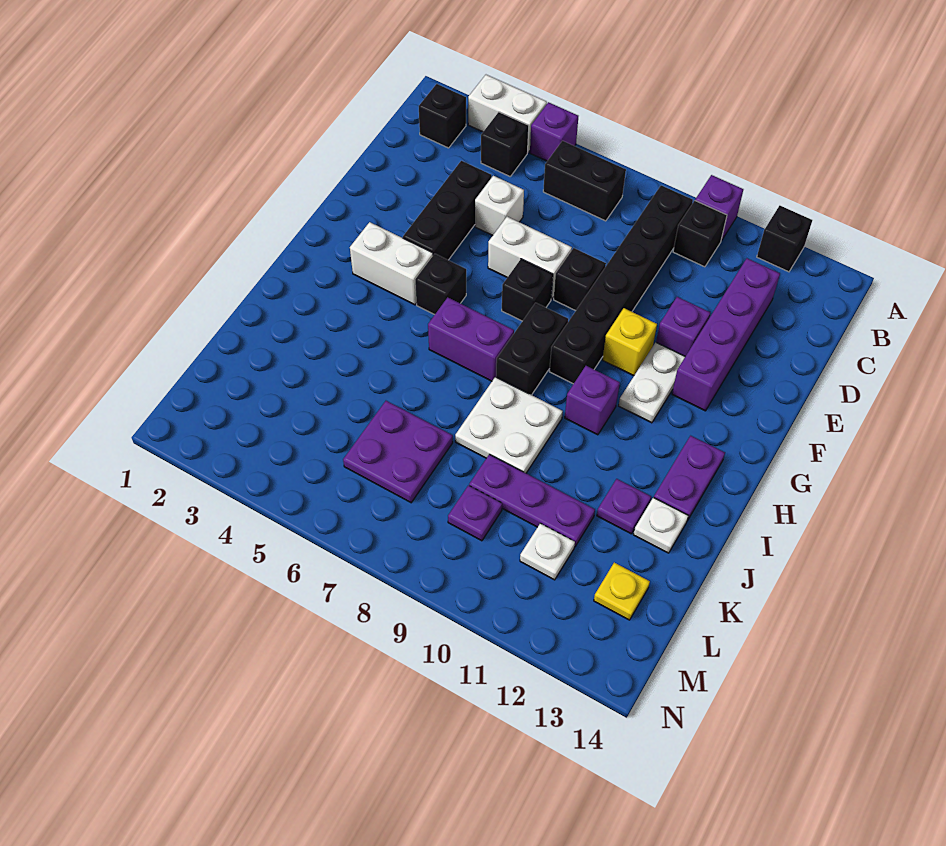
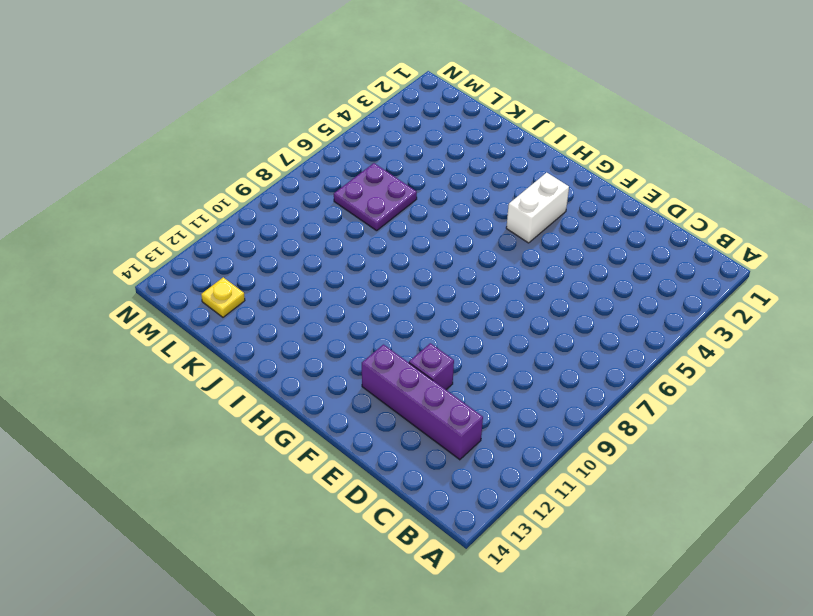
none -> white brick A3:A4 level 1
none -> purple brick A5 level 1
none -> purple brick A10 level 1
none -> black brick A12 level 1

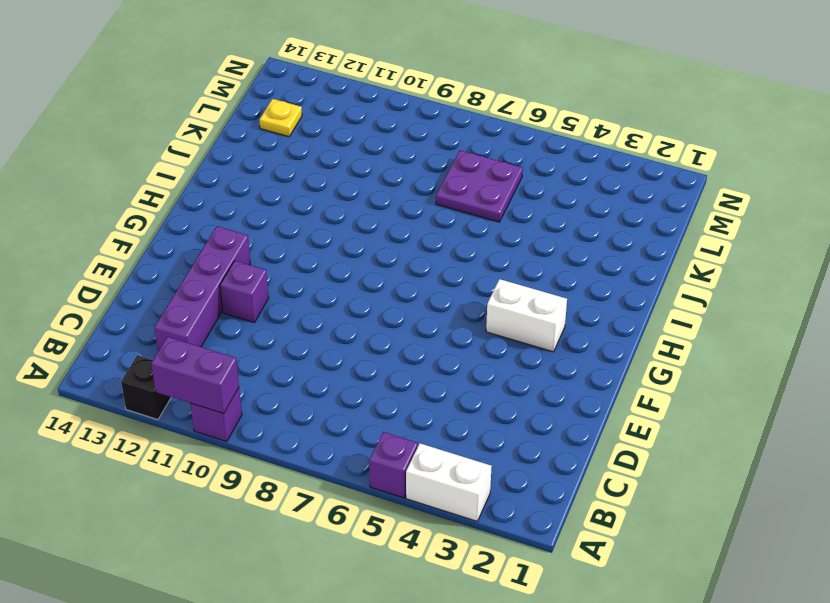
purple brick A10:A11 level 2 -> purple brick H6:H7 level 1
none -> black brick B2 level 1
none -> black brick B4 level 1
none -> black brick B6:B7 level 1
none -> black brick B9:G9 level 1

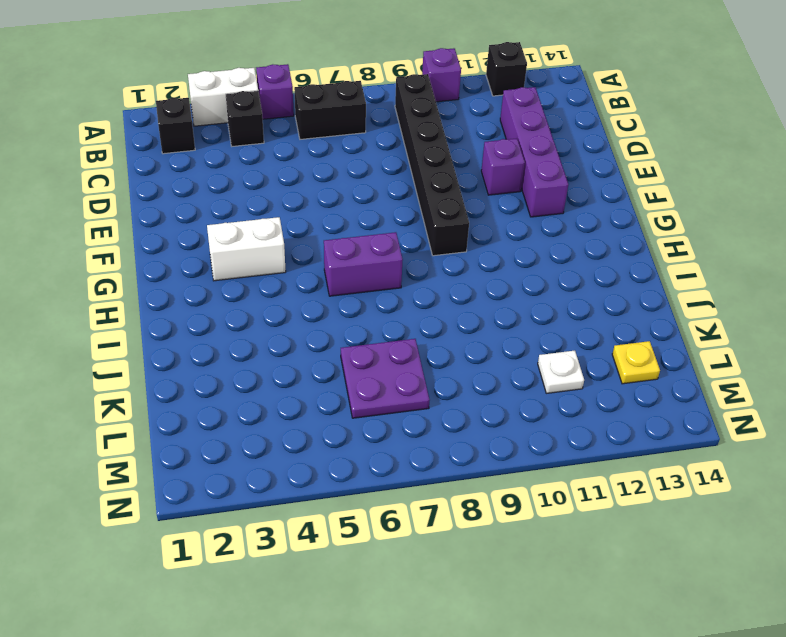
none -> black brick B10 level 1
none -> black brick D4:F4 level 1
none -> white brick D5 level 1
none -> white brick E6:E7 level 1

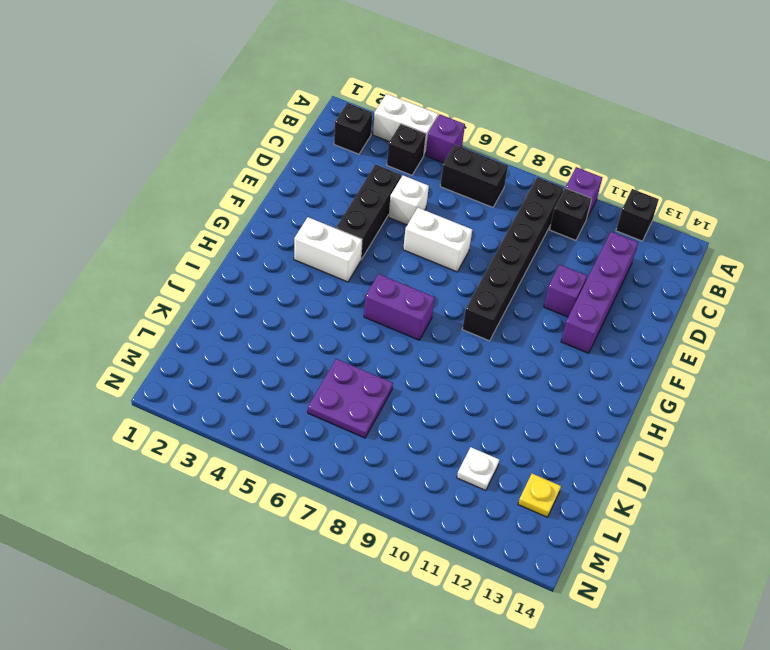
none -> black brick E8 level 1
none -> black brick F7 level 1
none -> yellow brick F10 level 1
none -> white plate F11:G11 level 1

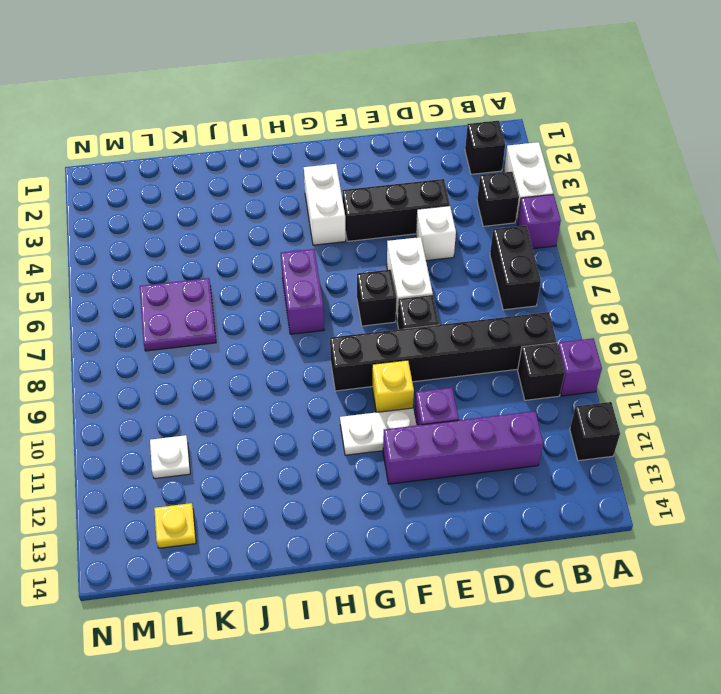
none -> black brick G5 level 1
none -> black brick G8:H8 level 1
none -> purple brick H10 level 1
none -> purple plate H13:I13 level 1

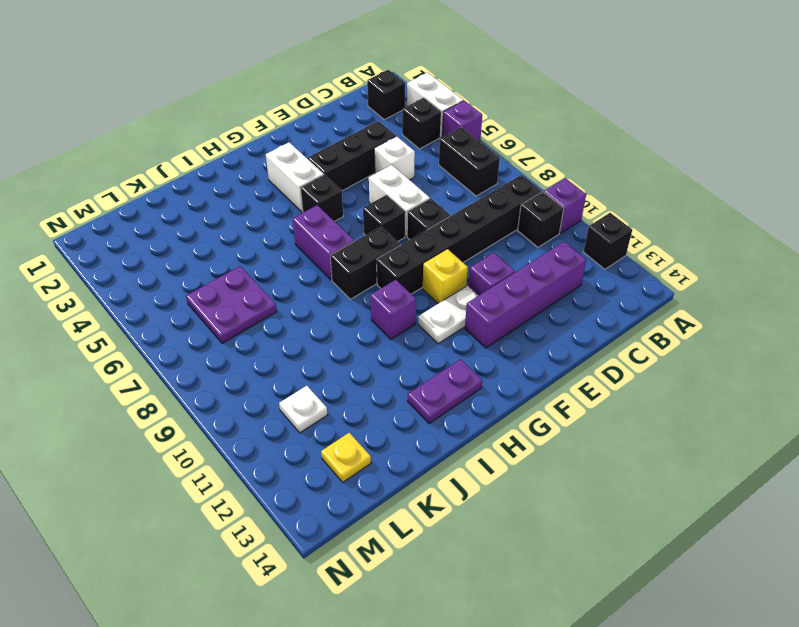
none -> white plate I8:J9 level 1
none -> purple plate J12 level 1
none -> white plate J13 level 1
none -> purple plate K9:K11 level 1

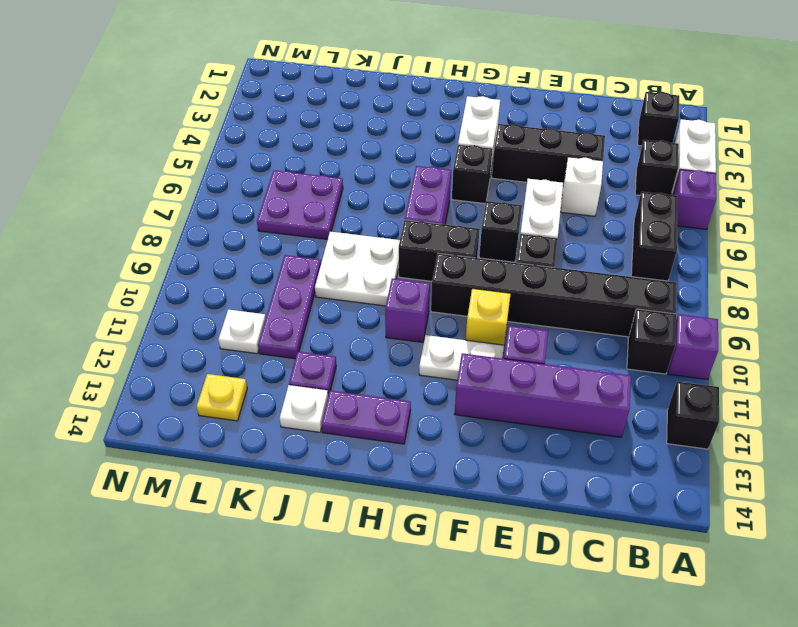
none -> purple plate L9 level 1

